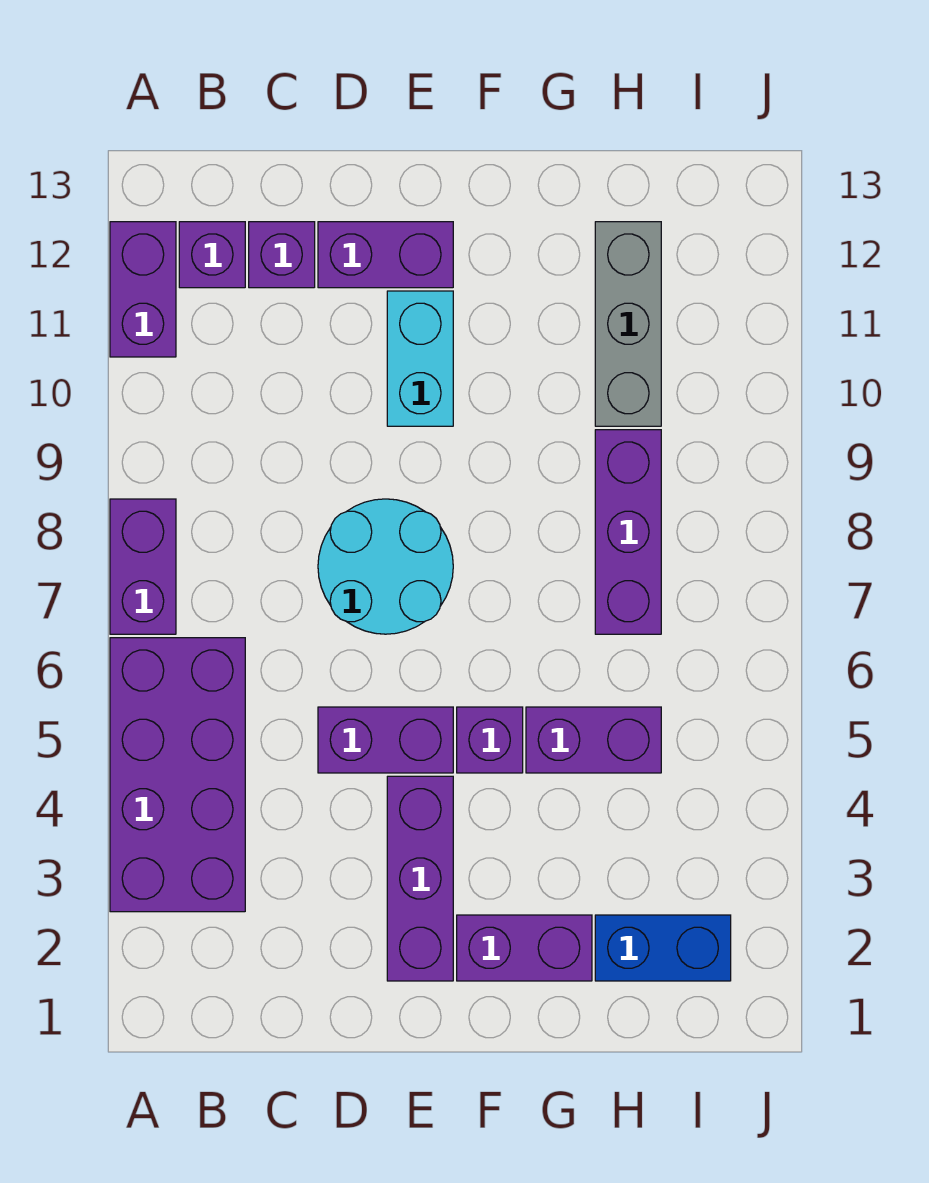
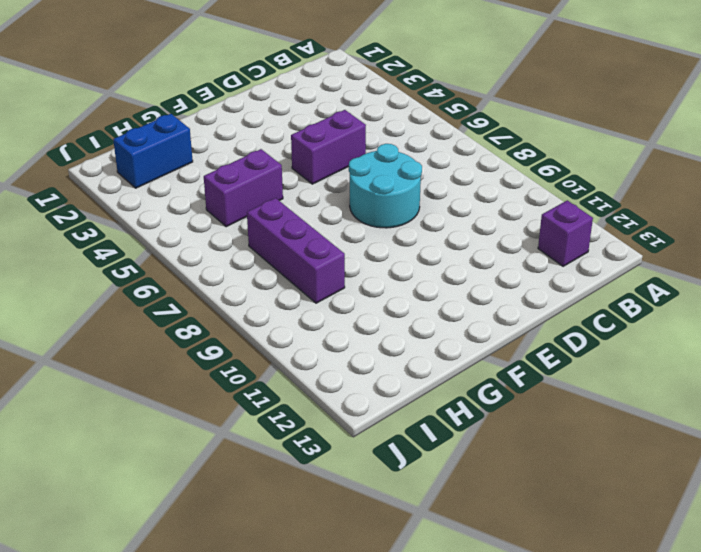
none -> purple brick A3:B6 level 1
none -> purple brick A7:A8 level 1
none -> purple brick A11:A12 level 1

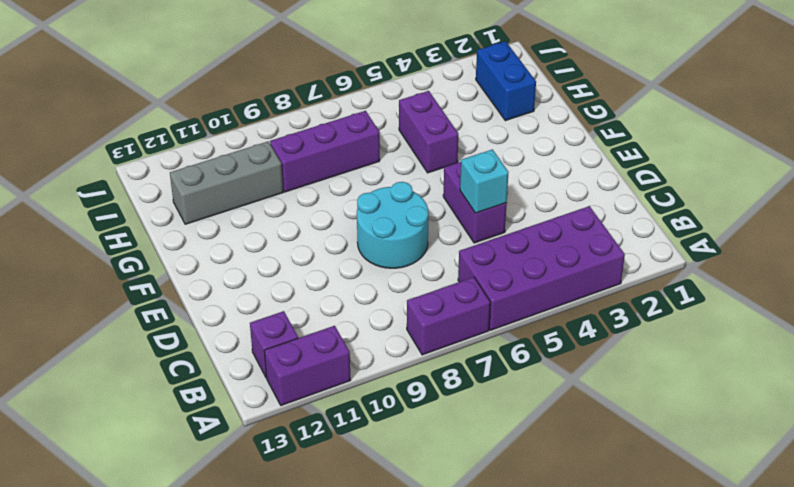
cyan brick D5 level 2 -> none
none -> purple brick C12 level 1
none -> purple brick D12:E12 level 1
none -> purple brick E2:E4 level 1

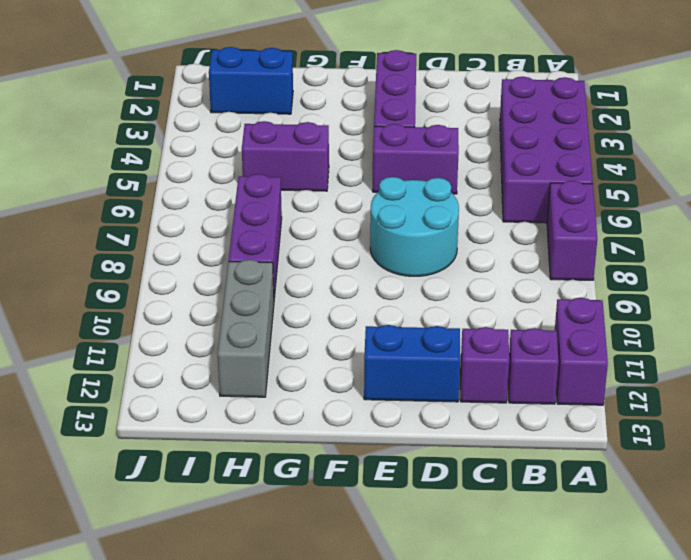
blue brick D12:E12 level 1 -> purple brick D12:E12 level 1
none -> cyan brick E10:E11 level 1
none -> purple brick F2:G2 level 1
none -> purple brick F5 level 1

